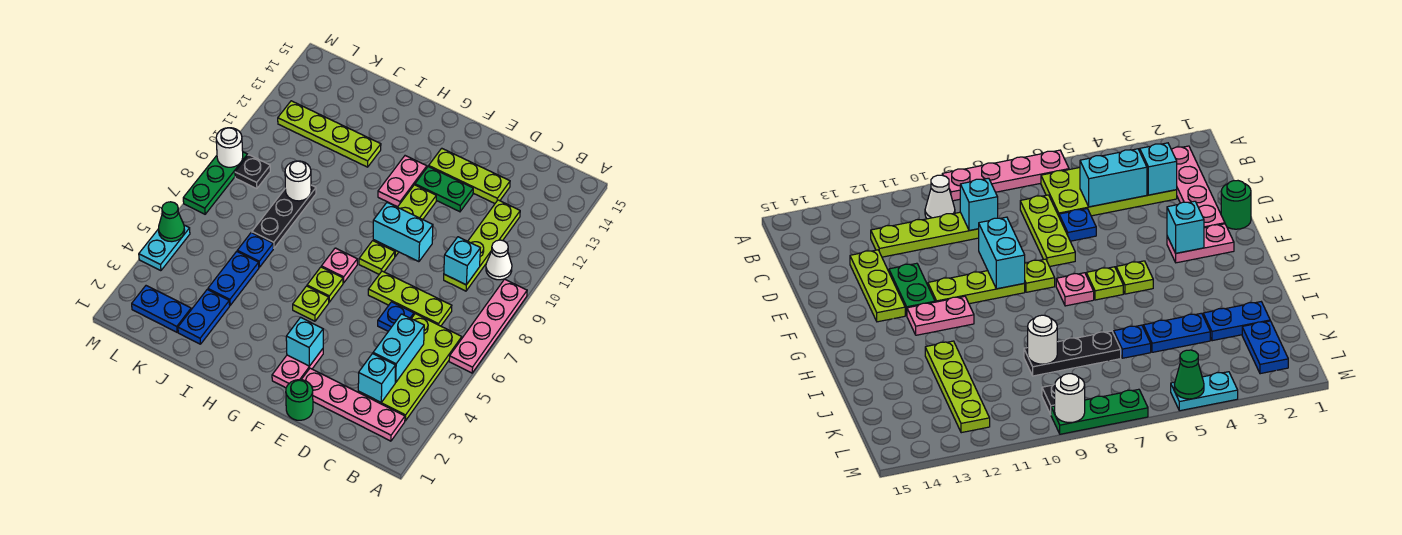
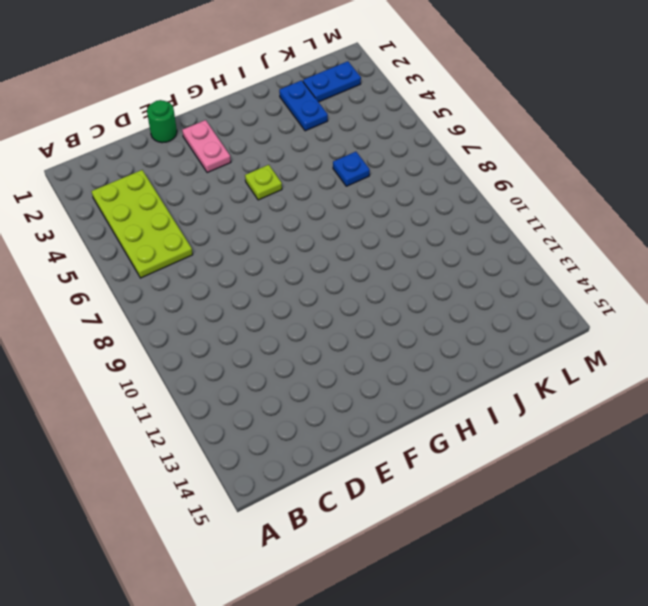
none -> pink plate A6:A9 level 1
none -> pink plate B2:E2 level 1
none -> white cone B10 level 1
none -> lime plate C7:E7 level 1

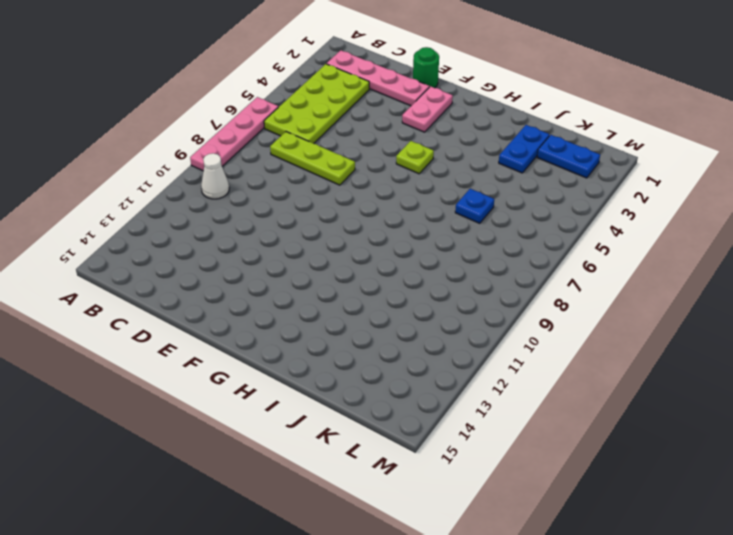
none -> lime plate C9:C12 level 1
none -> blue plate D6 level 1
none -> lime plate D13:F13 level 1
none -> green plate E12:F12 level 1

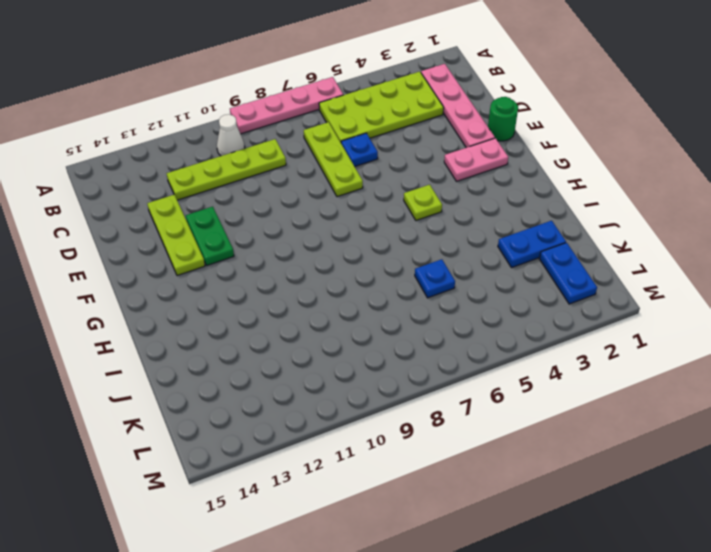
none -> lime plate F8 level 1
none -> lime plate F9:F11 level 1
none -> lime plate G6 level 1
none -> pink plate G7 level 1

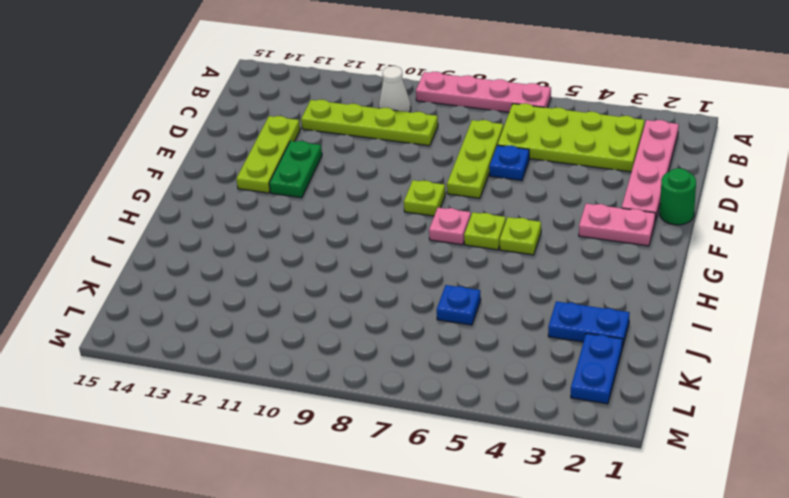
none -> lime plate F9:F11 level 1
none -> pink plate G11:G12 level 1
none -> lime plate I12:L12 level 1
none -> blue plate J4:J5 level 1

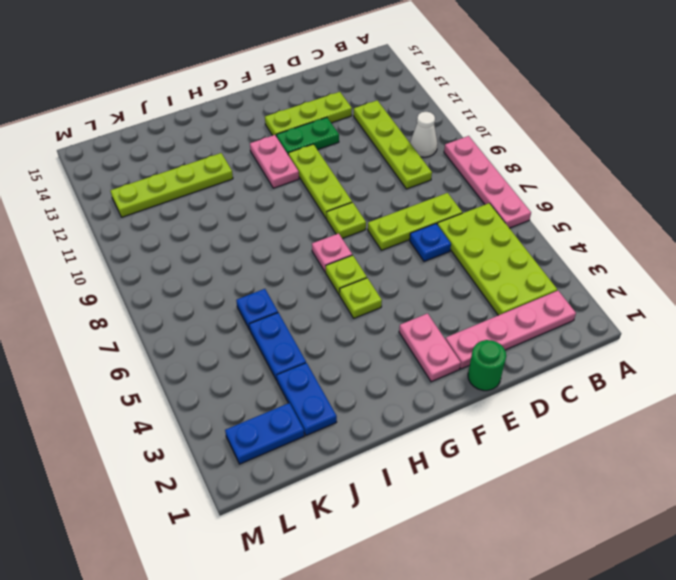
none -> black plate J7:J9 level 1
none -> black plate L9 level 1
none -> cyan plate M4:M5 level 1
none -> green plate M7:M9 level 1

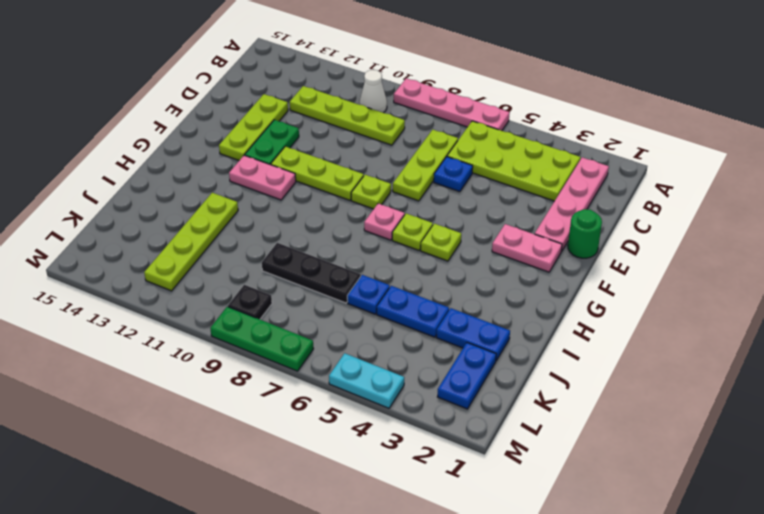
none -> cyan brick C3 level 2
none -> cyan brick C4:C5 level 2
none -> cyan brick C9 level 2
none -> cyan brick E9:F9 level 2

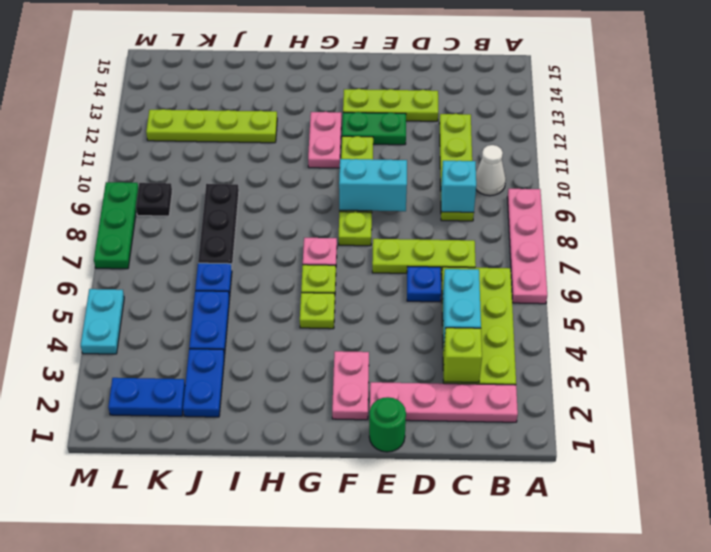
lime brick C3 level 2 -> cyan brick C3 level 2
none -> cyan brick F3 level 2
none -> white round brick J9 level 2
none -> green cone M5 level 2
none -> white round brick M9 level 2

